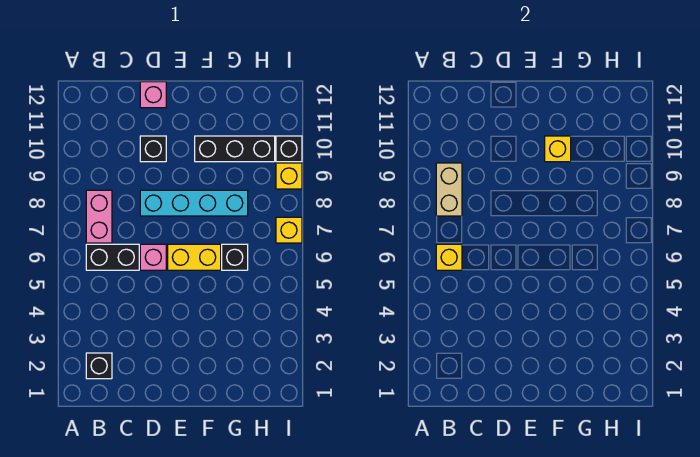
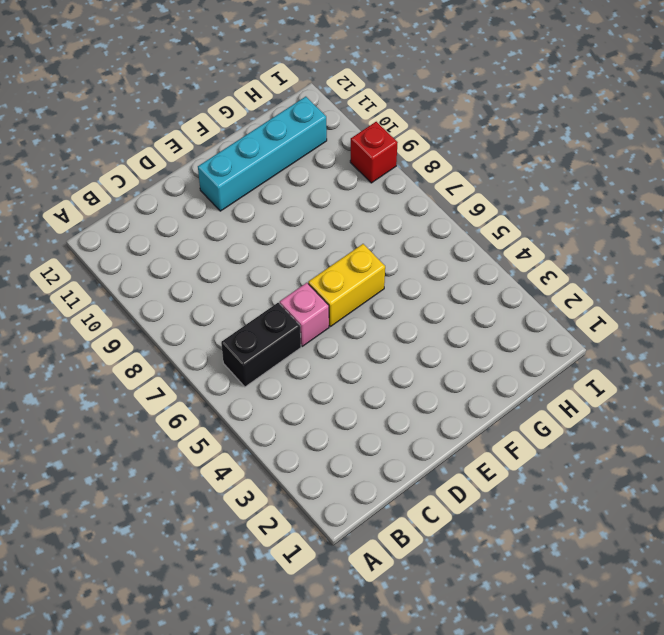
cyan brick E11:H11 level 1 -> cyan brick D8:G8 level 1
red brick I9 level 1 -> yellow brick I9 level 1
none -> black brick B2 level 1
none -> pink brick B7:B8 level 1
none -> black brick D10 level 1

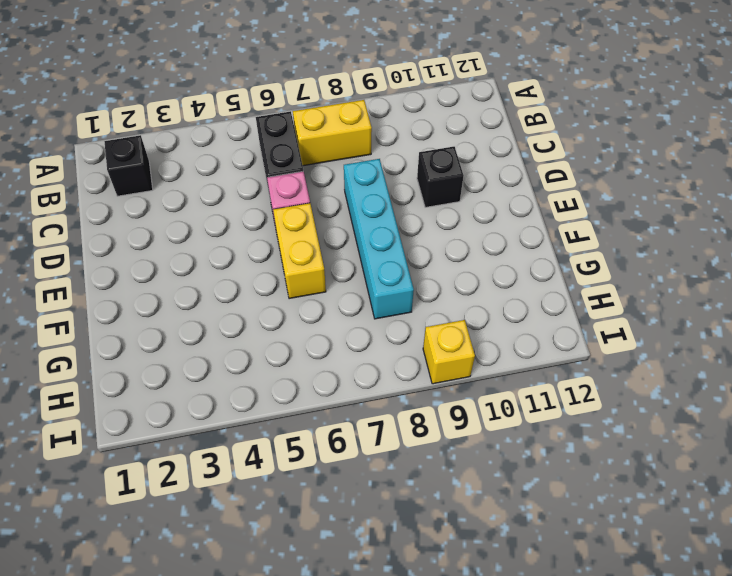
yellow brick B7:B8 level 1 -> pink brick B7:B8 level 1
none -> pink brick D12 level 1
none -> black brick F10:H10 level 1
none -> black brick G6 level 1

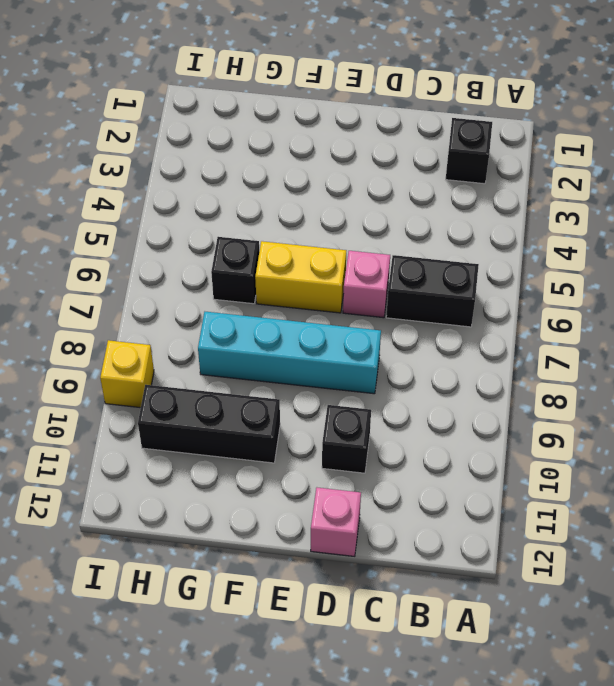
none -> pink brick B7:B8 level 1
none -> yellow brick I7 level 1
none -> black brick I10 level 1

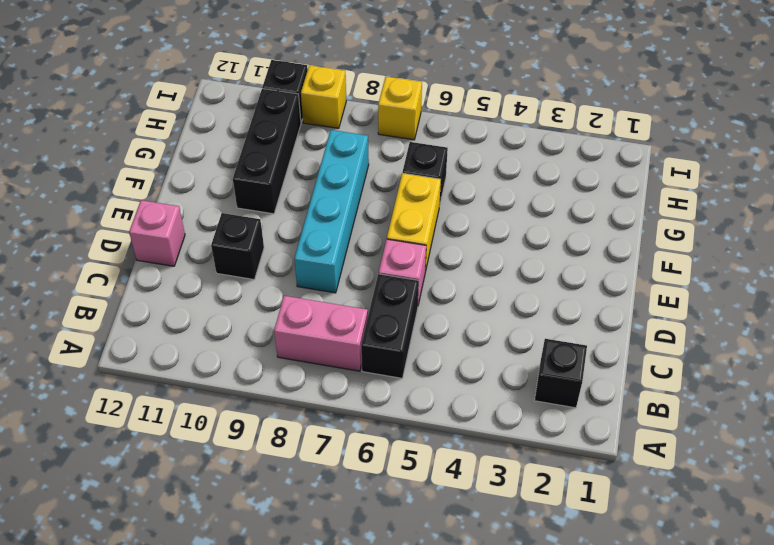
none -> yellow brick B6 level 2
none -> tan brick B8:B9 level 2
none -> yellow brick F10 level 2

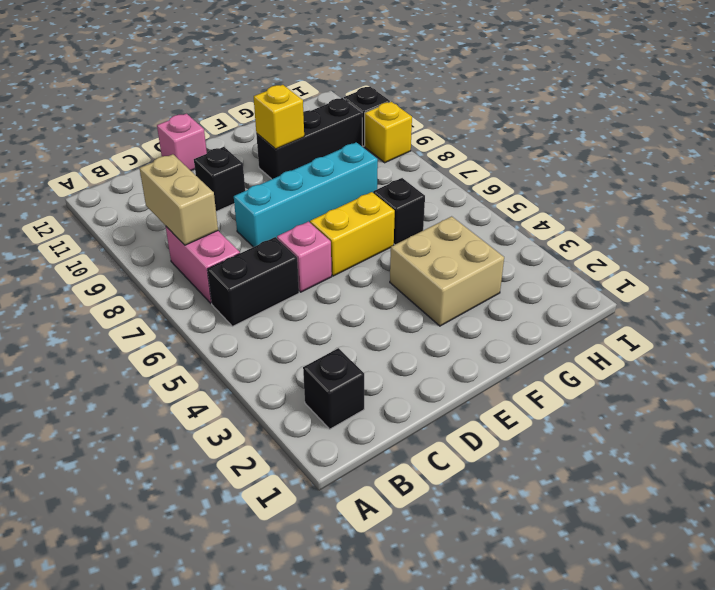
tan brick F3:G4 level 1 -> none
none -> yellow brick I7 level 1
none -> yellow brick B6 level 2

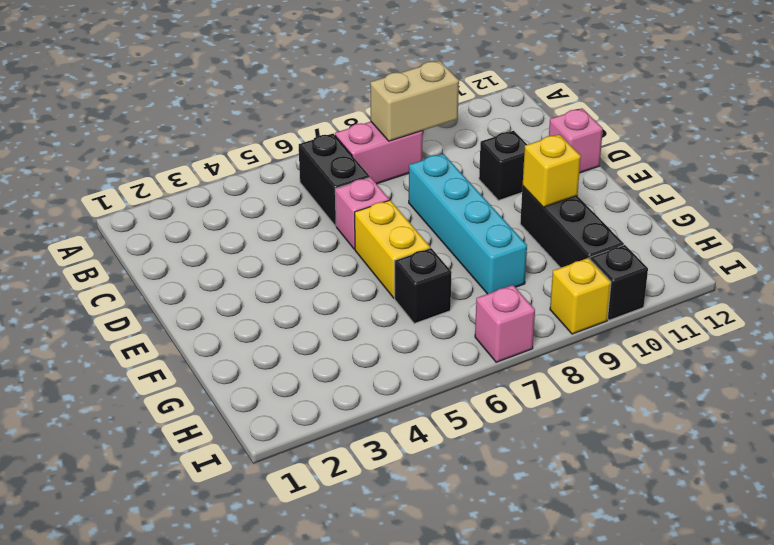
pink brick I7 level 1 -> yellow brick I7 level 1
none -> black brick B2 level 1
none -> yellow brick B6 level 2

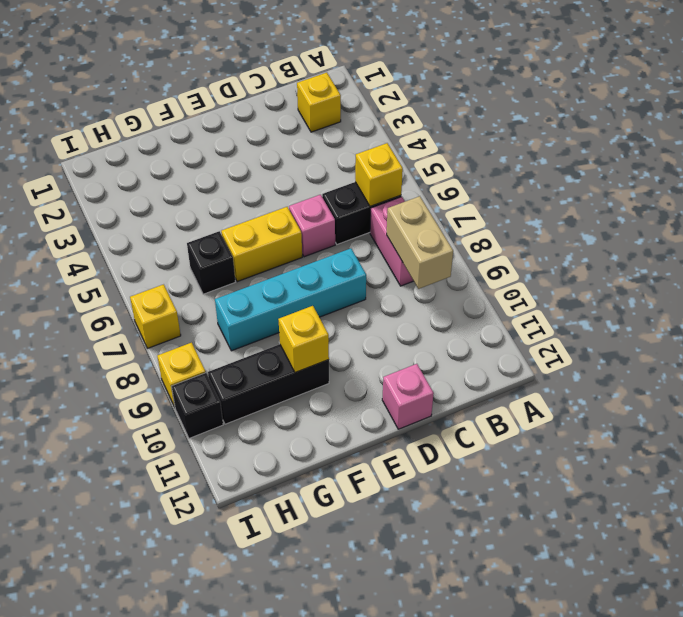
yellow brick B2 level 1 -> black brick B2 level 1
none -> black brick D10 level 1

